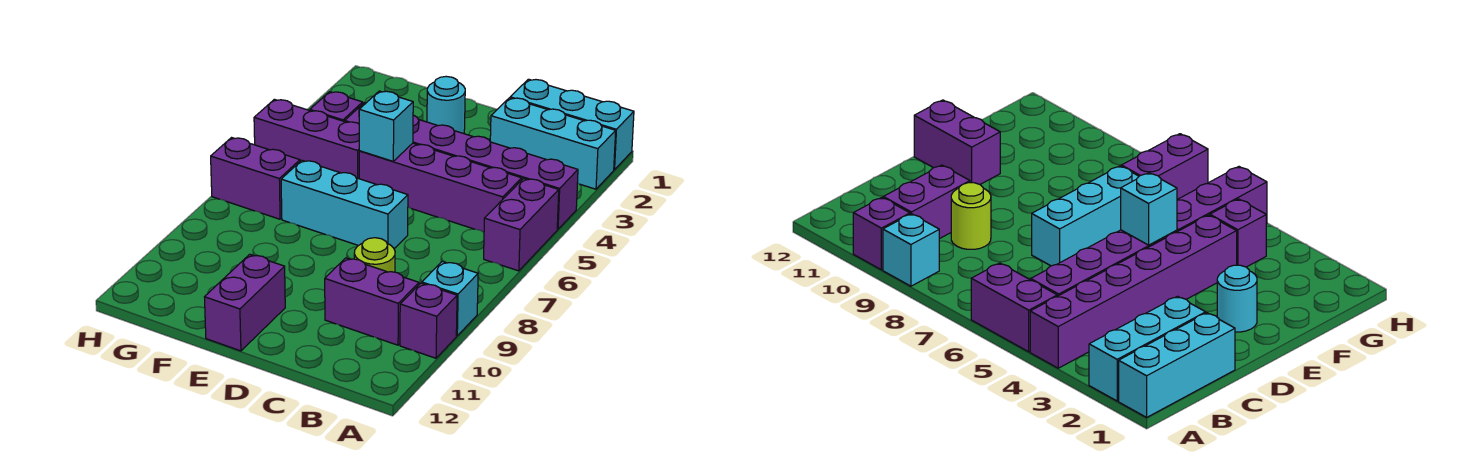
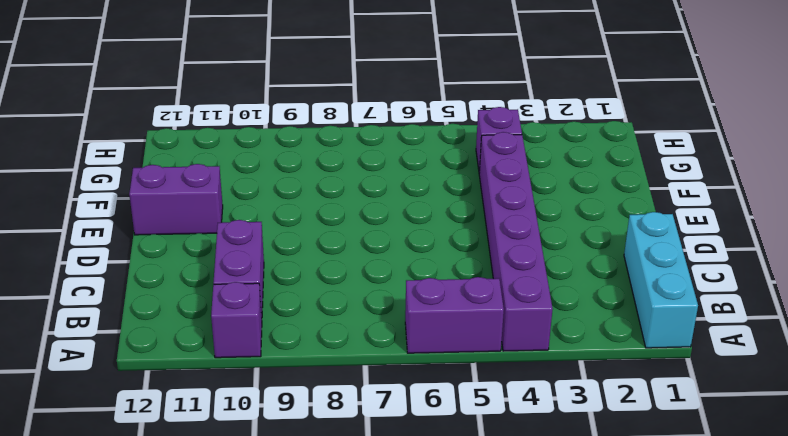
none -> cyan brick A2:C2 level 1
none -> cyan brick A9 level 1
none -> purple brick B5:E5 level 1

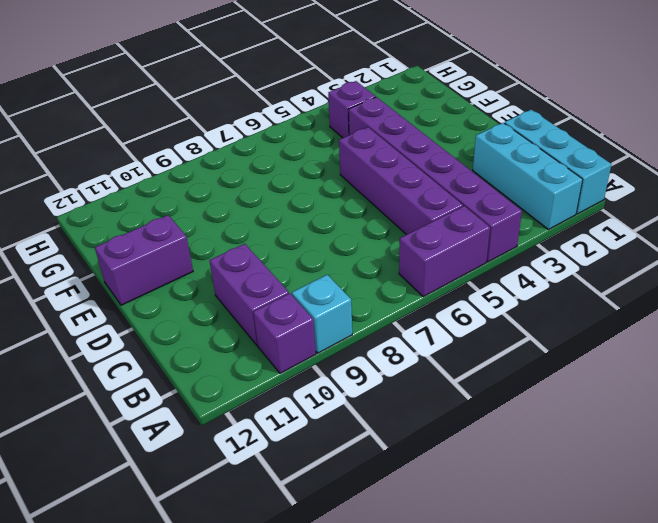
none -> lime round brick C9 level 1
none -> cyan brick D7:F7 level 1
none -> cyan round brick E2 level 1

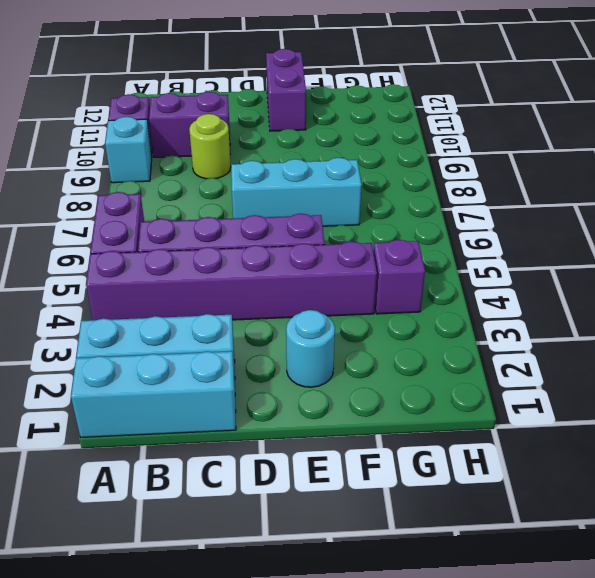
none -> purple brick F5:H5 level 1
none -> purple brick G7:H7 level 1
none -> cyan brick E5 level 2

